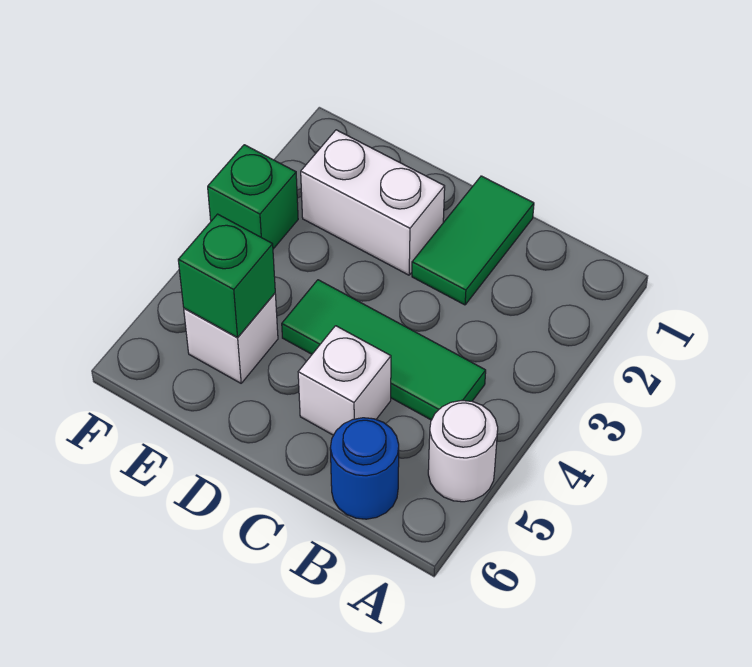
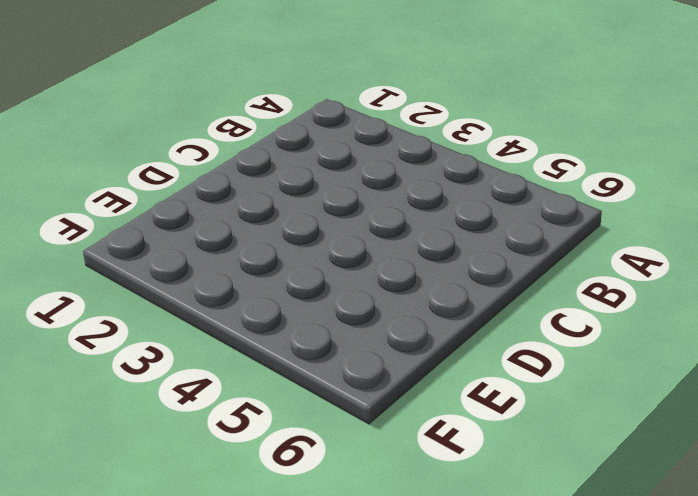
none -> white round brick A5 level 1
none -> green tile B4:D4 level 1

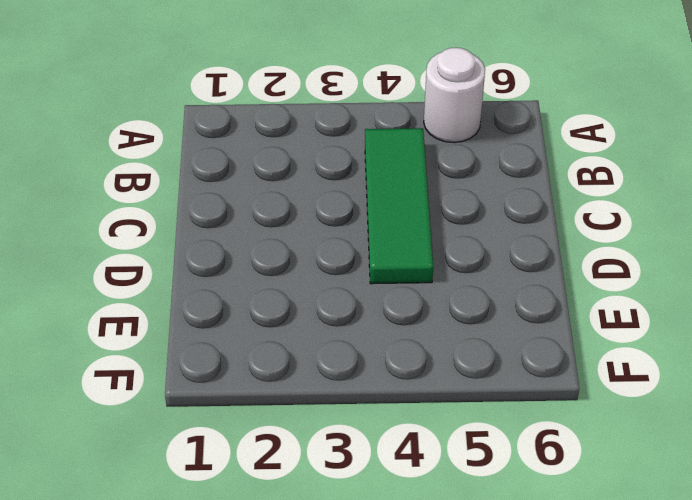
none -> blue round brick B6 level 1
none -> green tile C1:C2 level 1

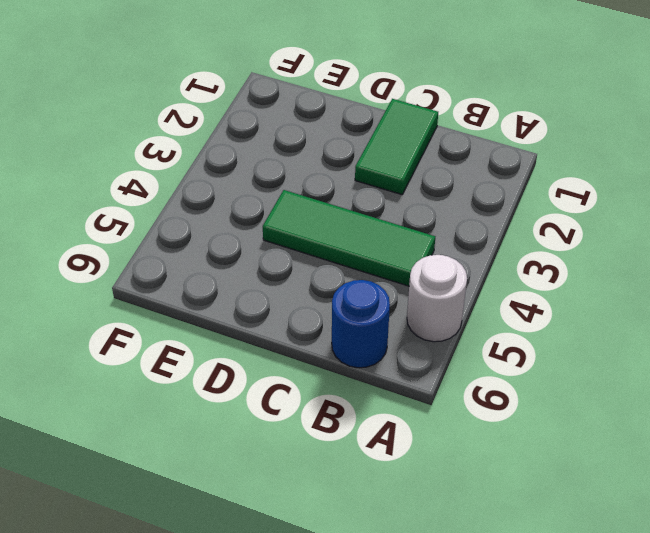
none -> white brick C5 level 1
none -> white brick D2:E2 level 1

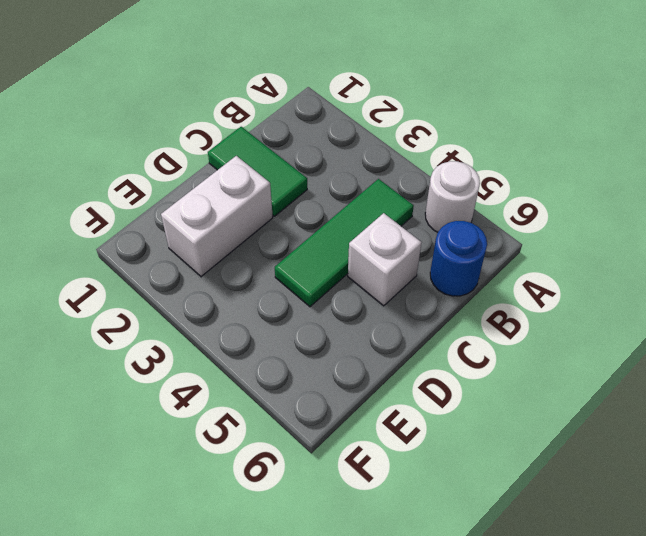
none -> white brick E5 level 1
none -> green brick F3 level 1

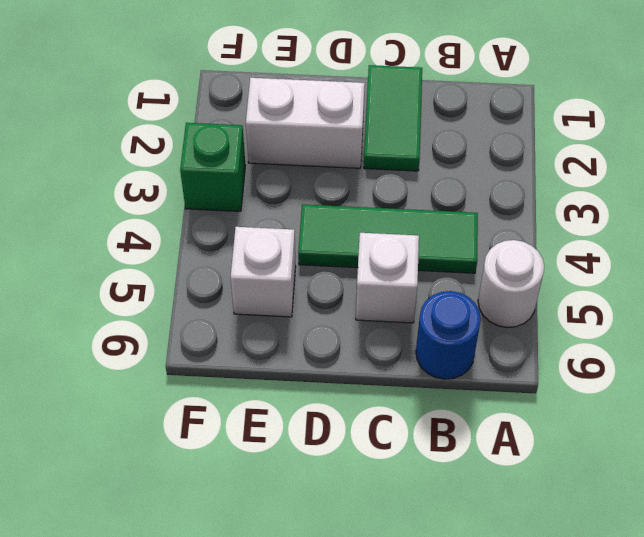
none -> green brick E5 level 2

